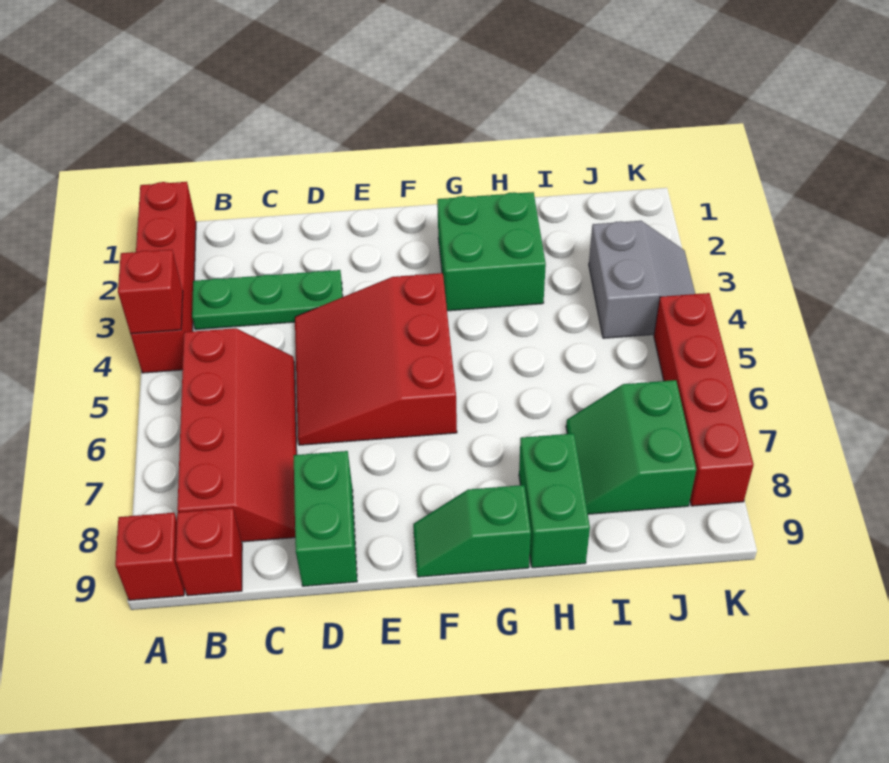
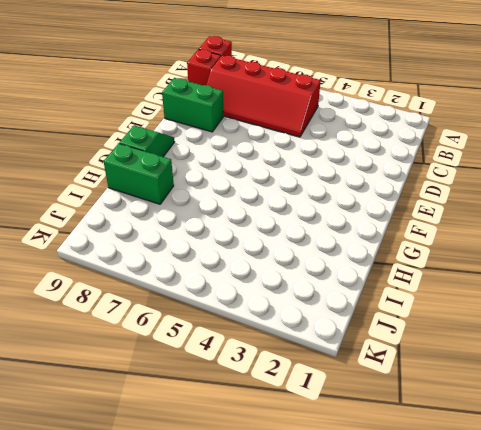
none -> red brick A1:A4 level 1
none -> green plate B3:D3 level 1
none -> red slope D4:F6 level 1 top F

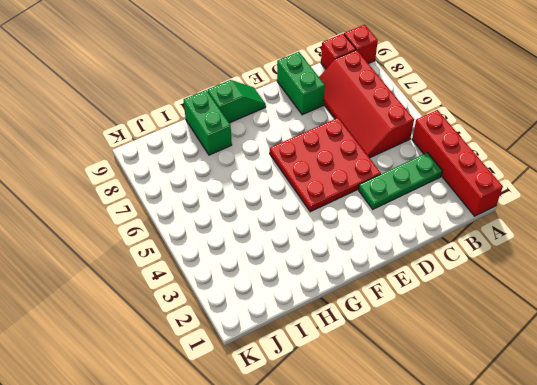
red plate D4:F6 level 1 -> red slope D4:F6 level 1 top F
none -> green brick G2:H3 level 1
none -> green slope I7:J8 level 1 top J
none -> grey slope J3:K4 level 1 top J

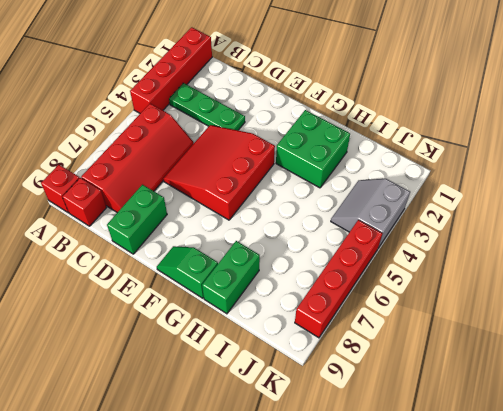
grey slope J3:K4 level 1 top K -> grey slope J3:K4 level 1 top J
none -> green slope I7:J8 level 1 top J
none -> red brick A4 level 2

